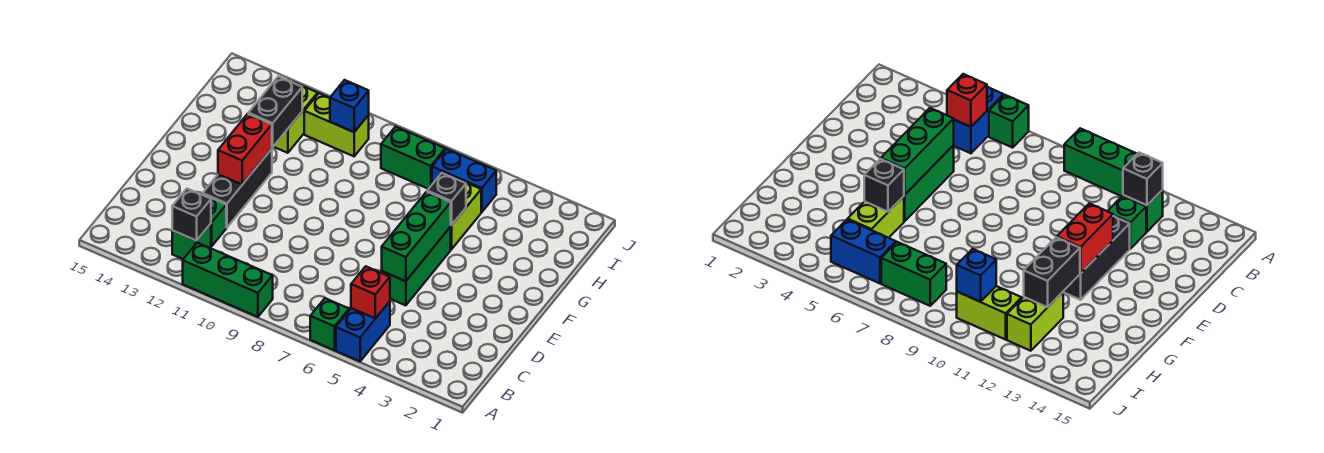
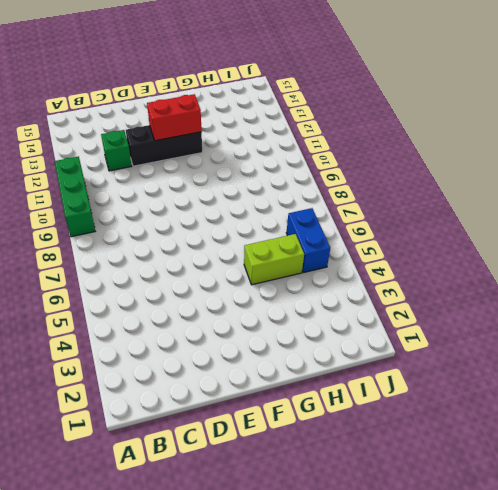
none -> blue brick A5:B5 level 1
none -> green brick A6 level 1
none -> green brick B12 level 1

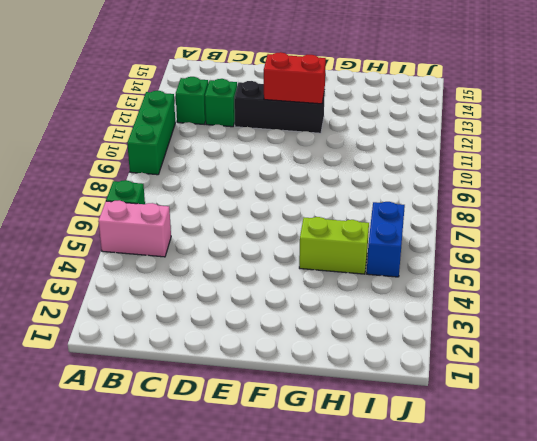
pink brick A5:B5 level 1 -> blue brick A5:B5 level 1
none -> green brick D5:F5 level 1
none -> lime brick H12:I12 level 1
none -> green brick I7:I8 level 1

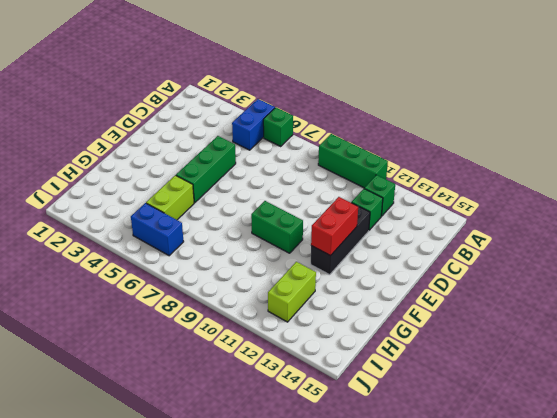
green brick F9:F10 level 1 -> green brick I7:I8 level 1
none -> lime brick I10:I11 level 1
none -> red brick B5 level 2
none -> black brick B12 level 2

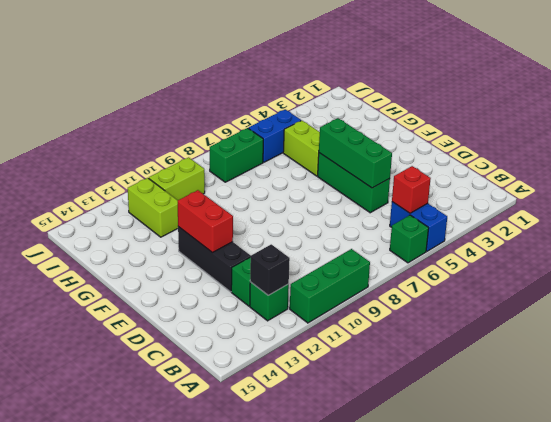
none -> black brick G5 level 2
none -> black brick G12:H12 level 2
none -> blue brick I10 level 2

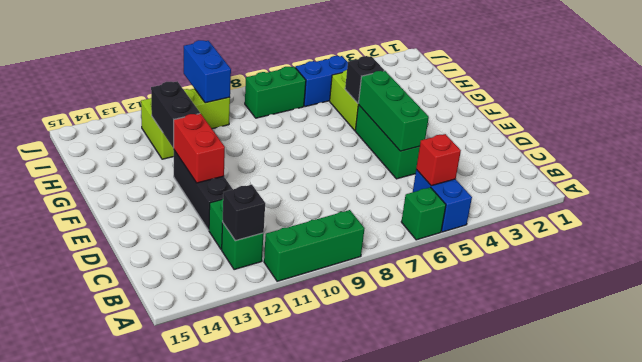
blue brick I10:J10 level 2 -> blue brick I10 level 2

